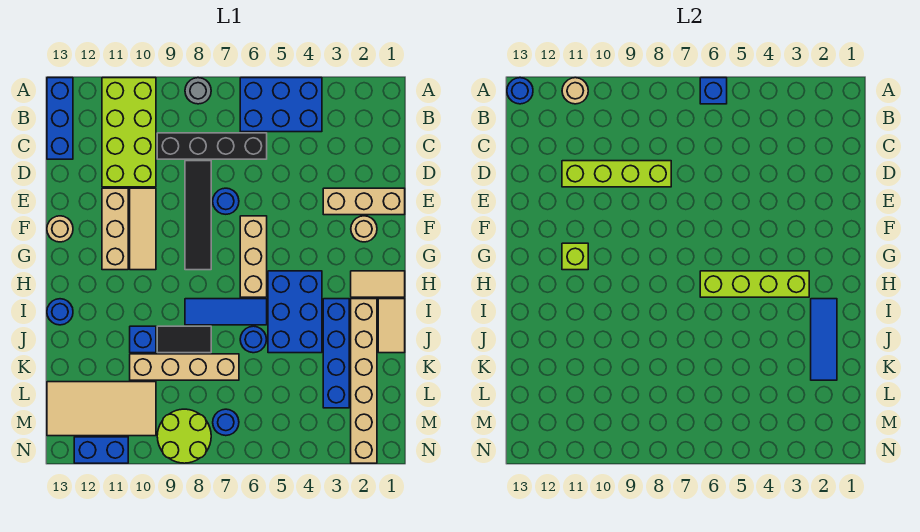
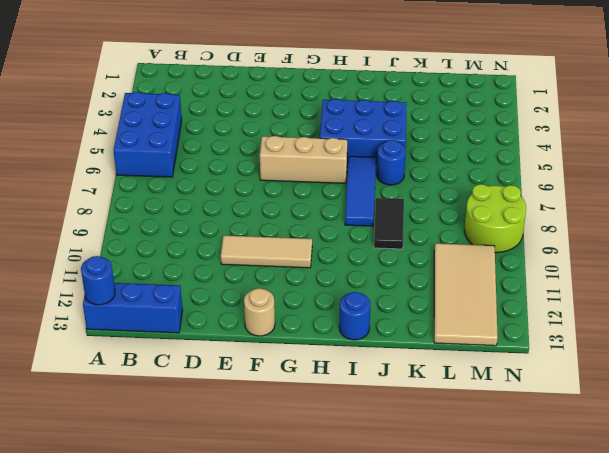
none -> grey round brick A8 level 1
none -> lime brick A10:D11 level 1
none -> black brick C6:C9 level 1
none -> black tile D8:G8 level 1

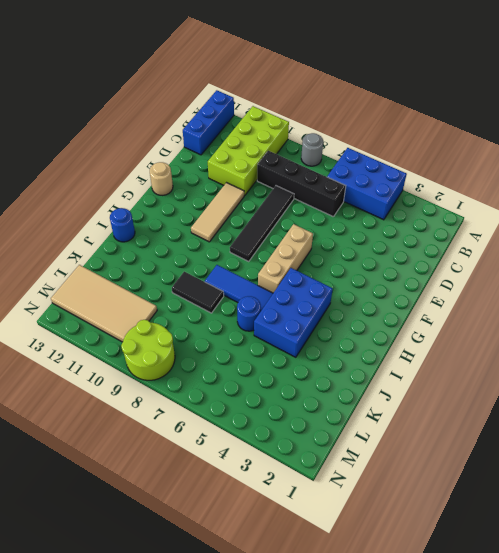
none -> tan brick E1:E3 level 1
none -> blue round brick E7 level 1
none -> tan brick E11:G11 level 1
none -> tan round brick F2 level 1

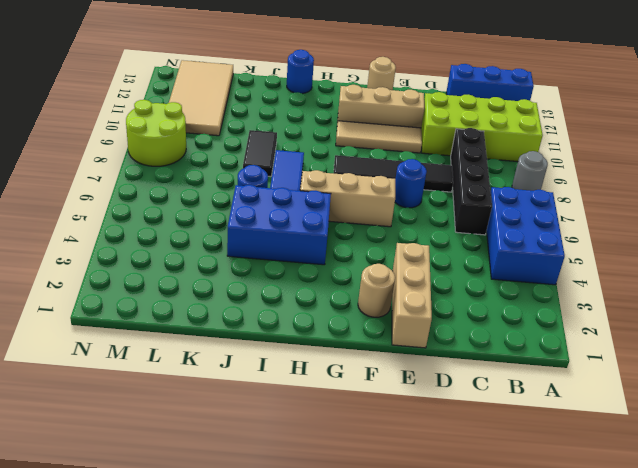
none -> tan tile H1:H2 level 1
none -> tan tile I1:J1 level 1
none -> tan brick I2:N2 level 1
none -> blue brick I3:L3 level 1

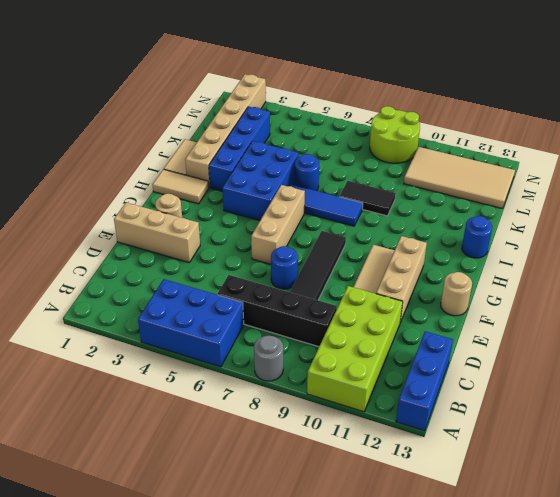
none -> blue brick J10 level 1
none -> tan brick K7:K10 level 1
none -> blue round brick M7 level 1
none -> blue brick N11:N12 level 1

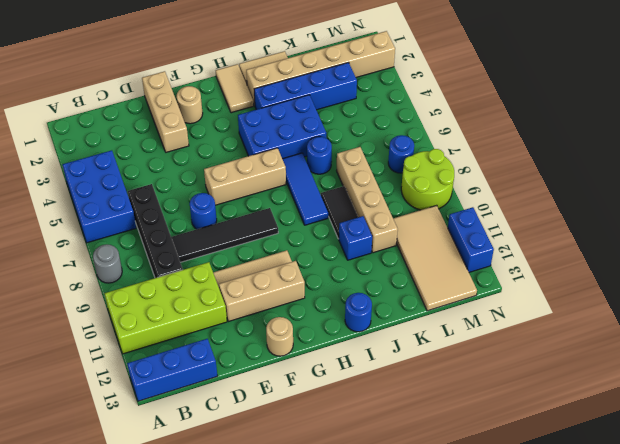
none -> blue brick A6 level 2
none -> tan round brick A11 level 2
none -> blue round brick A13 level 2
none -> lime brick D8:D11 level 2

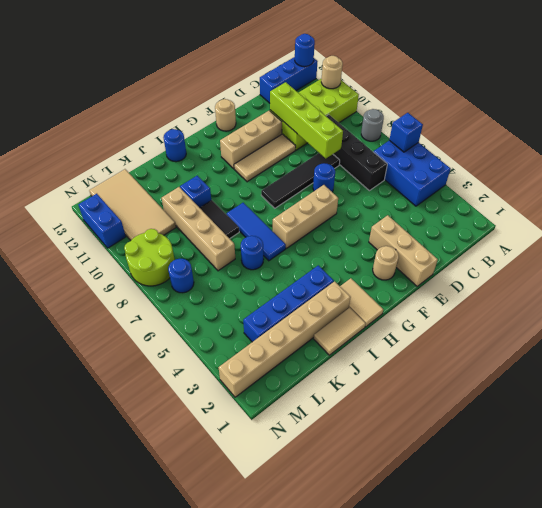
none -> blue brick H4:J5 level 1
none -> lime brick G11 level 2
none -> lime brick H3:H6 level 2
none -> blue tile I2:K2 level 2

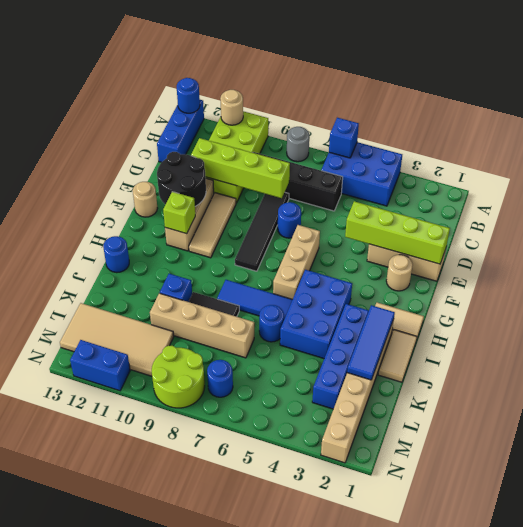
lime brick E1:E4 level 2 -> lime brick H3:H6 level 2
black round brick E11:F12 level 2 -> none

